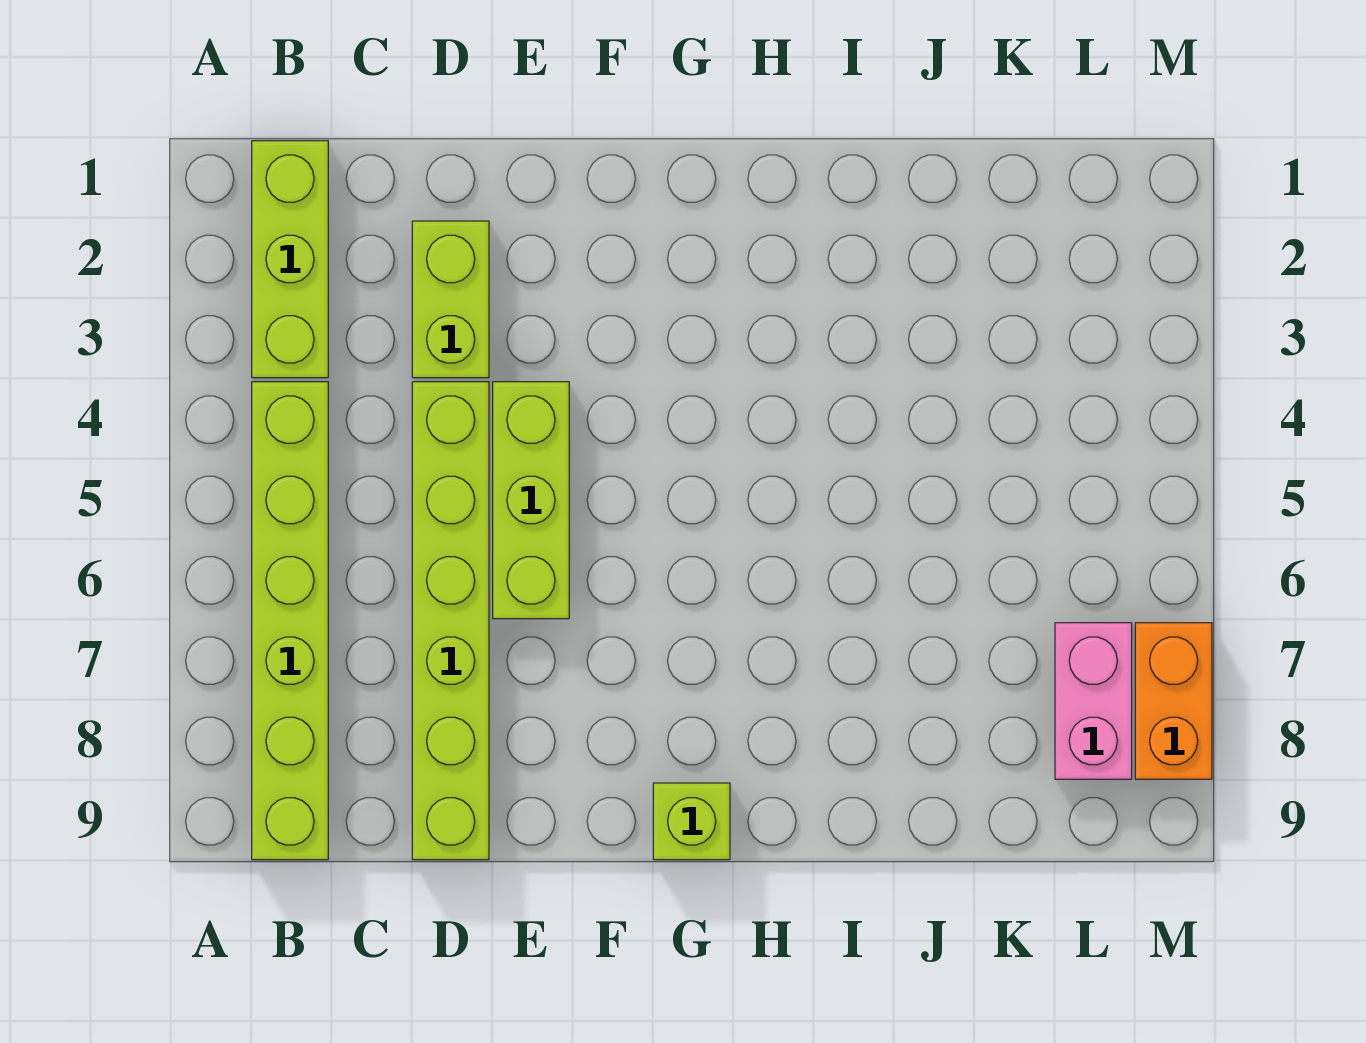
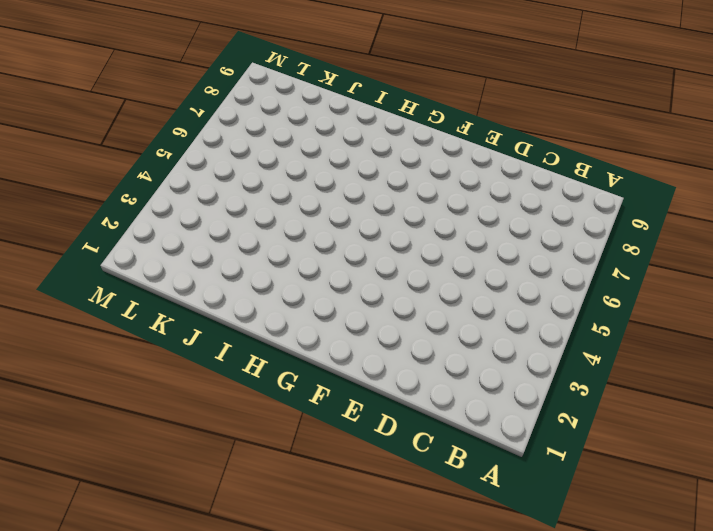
none -> lime brick B1:B3 level 1
none -> lime brick B4:B9 level 1

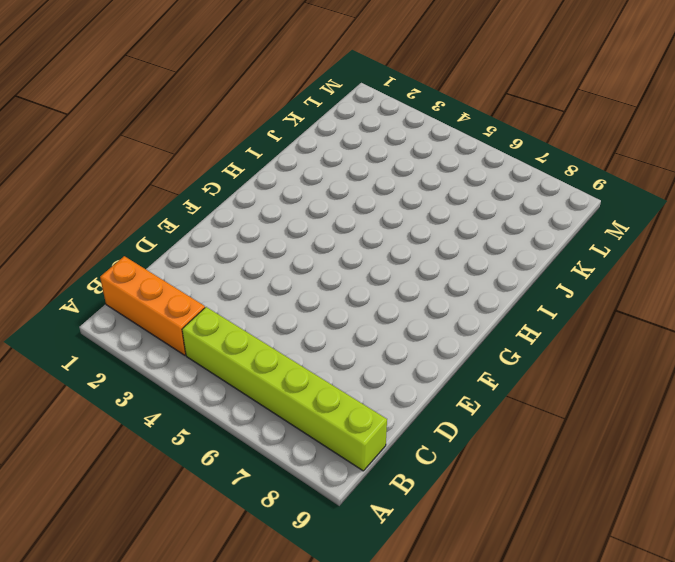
orange brick B1:B3 level 1 -> lime brick B1:B3 level 1
none -> lime brick D2:D3 level 1
none -> lime brick D4:D9 level 1

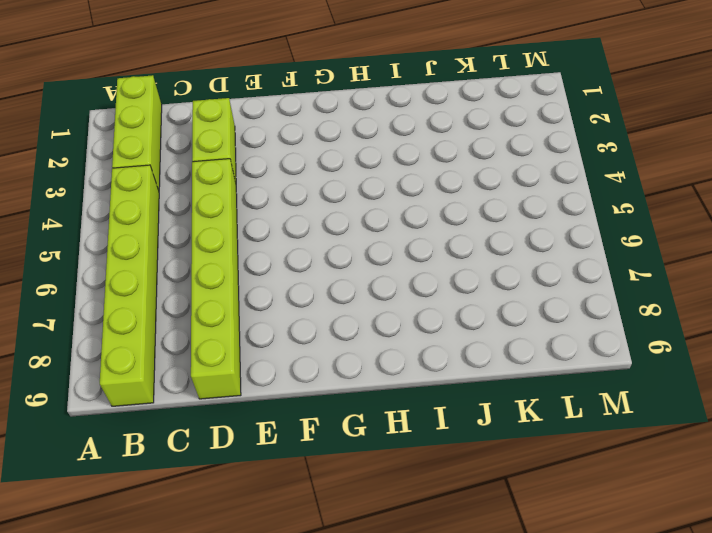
none -> lime brick E4:E6 level 1
none -> lime brick G9 level 1

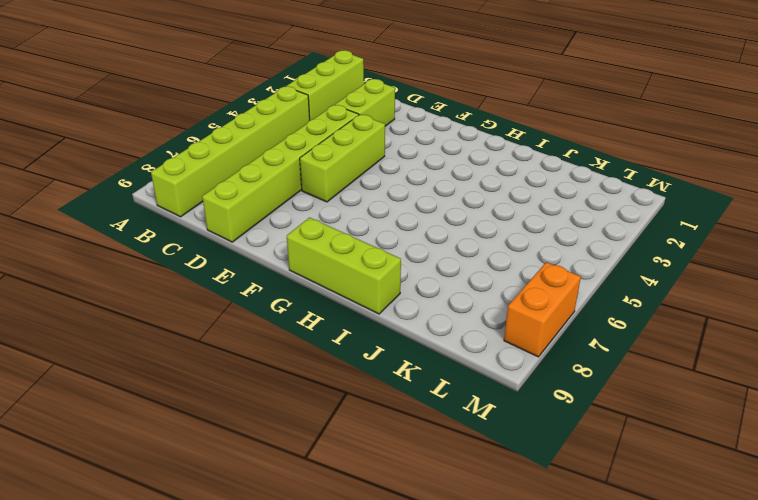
lime brick G9:I9 level 1 -> lime brick G9 level 1
none -> pink brick L7:L8 level 1

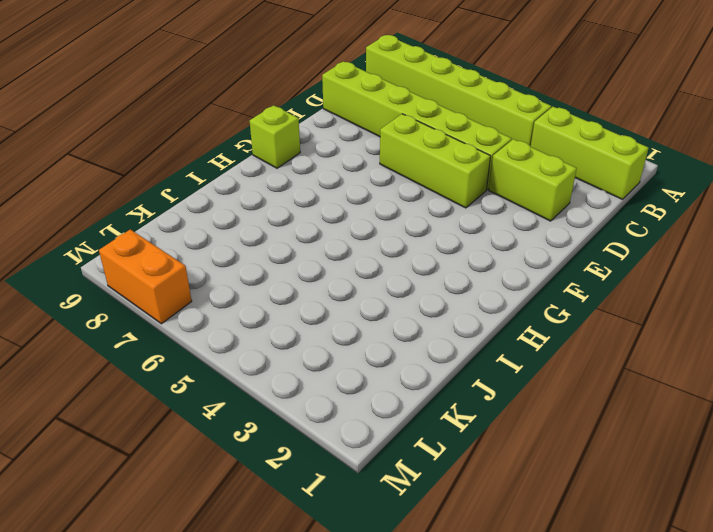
none -> pink brick L7:L8 level 1

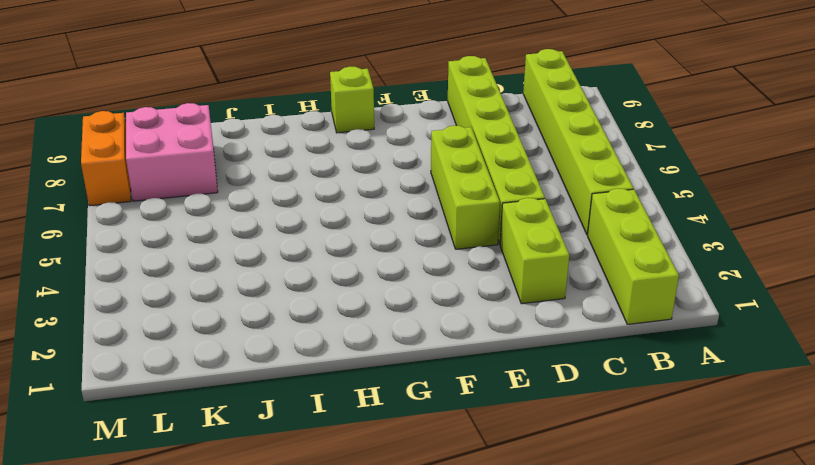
pink brick K7:L8 level 1 -> pink brick L7:L8 level 1

